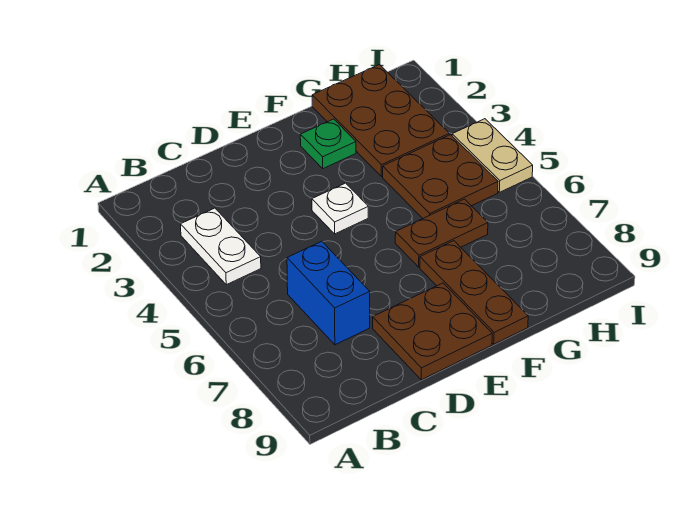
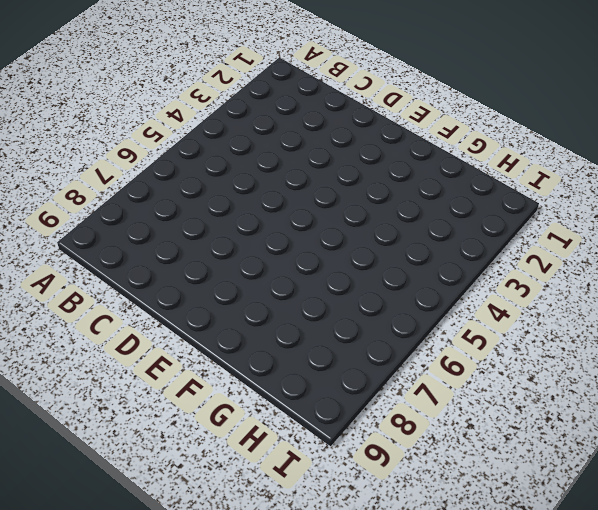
none -> white plate B3:B4 level 1
none -> blue brick C6:C7 level 1

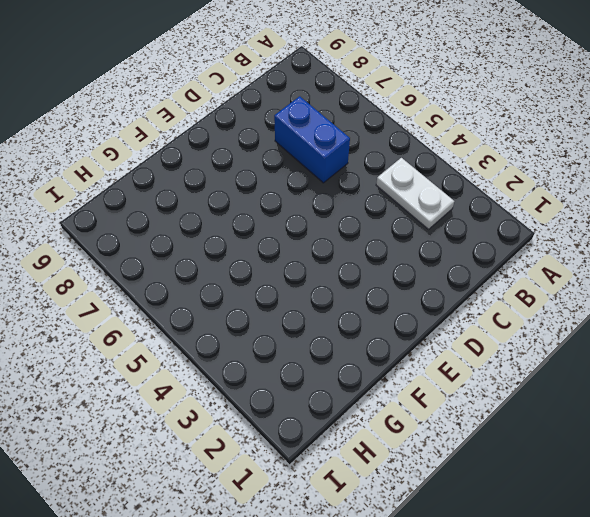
none -> brown plate D8:E9 level 1
none -> white plate E4 level 1

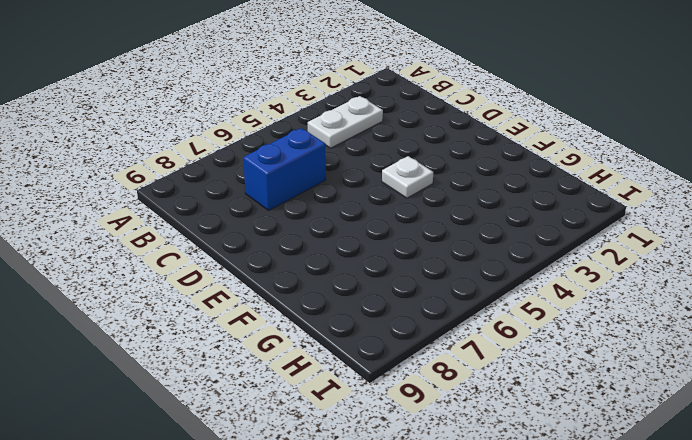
none -> brown plate D8:E9 level 1
none -> green plate F2 level 1

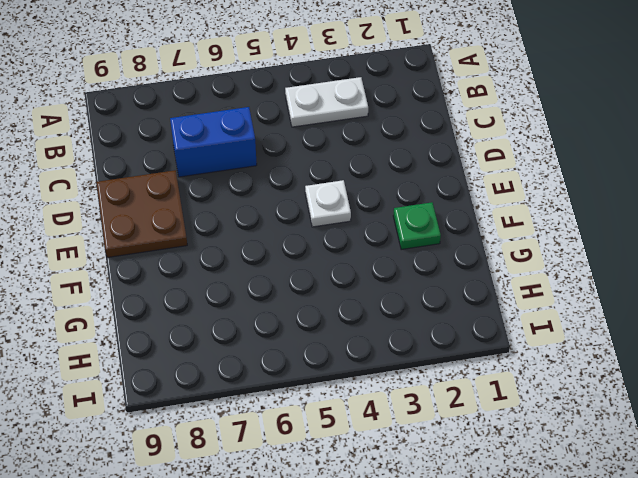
none -> brown plate F6:G6 level 1
none -> brown plate F7:F9 level 1

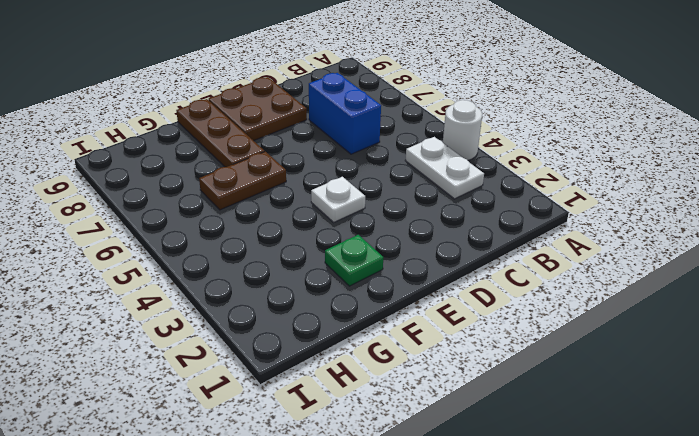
white round brick A4 level 1 -> none
none -> brown plate G1:H3 level 1
none -> brown plate G4:H5 level 1

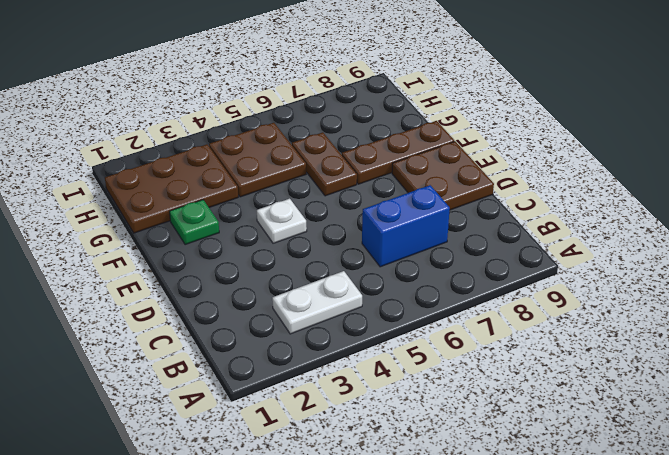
none -> tan plate I4:I5 level 1

